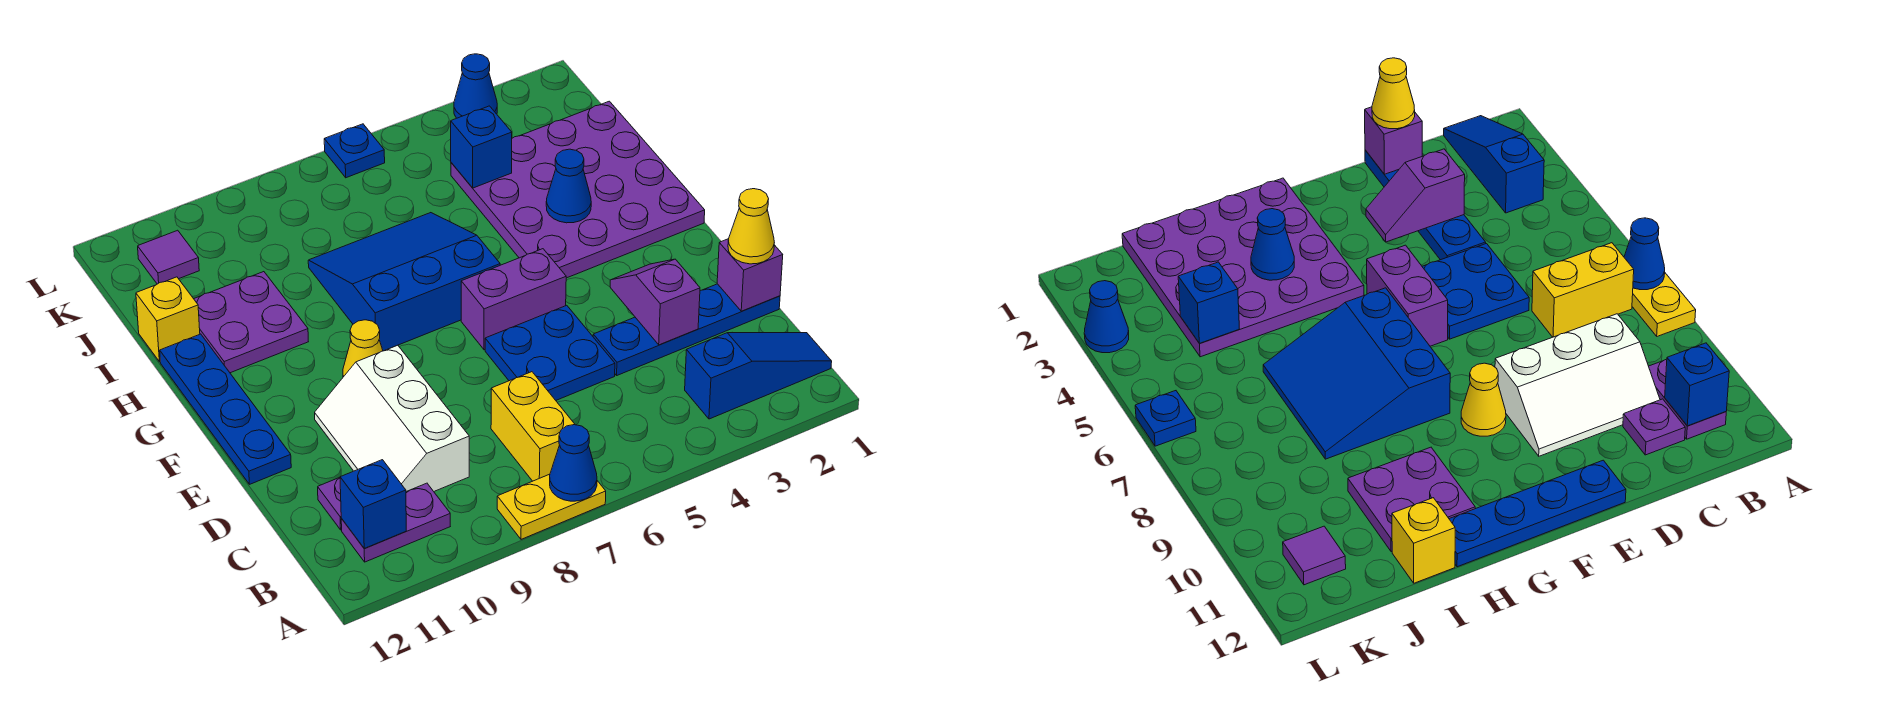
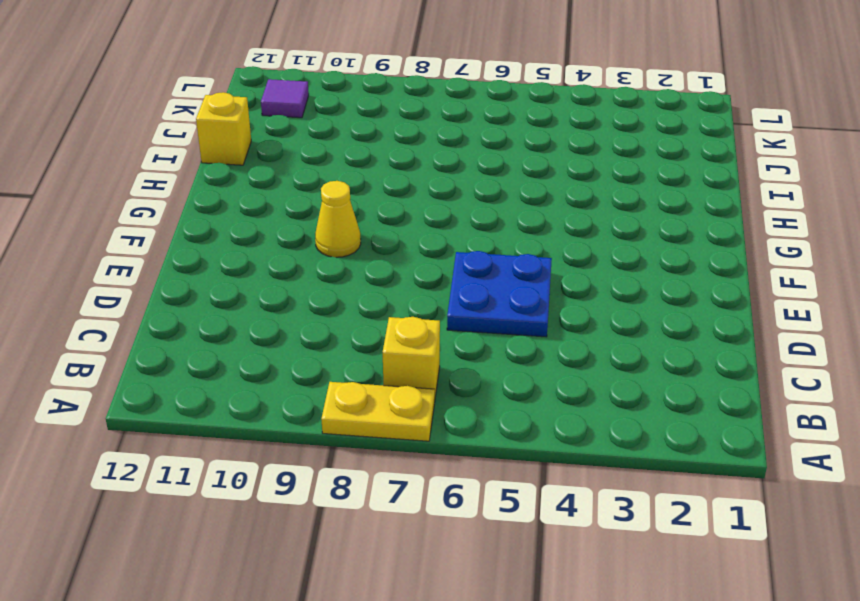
yellow brick B7 level 1 -> yellow brick B7:C7 level 1
none -> blue slope B1:B3 level 1 top 3
none -> purple plate B10:B11 level 1
none -> white slope C9:E10 level 1 top 9

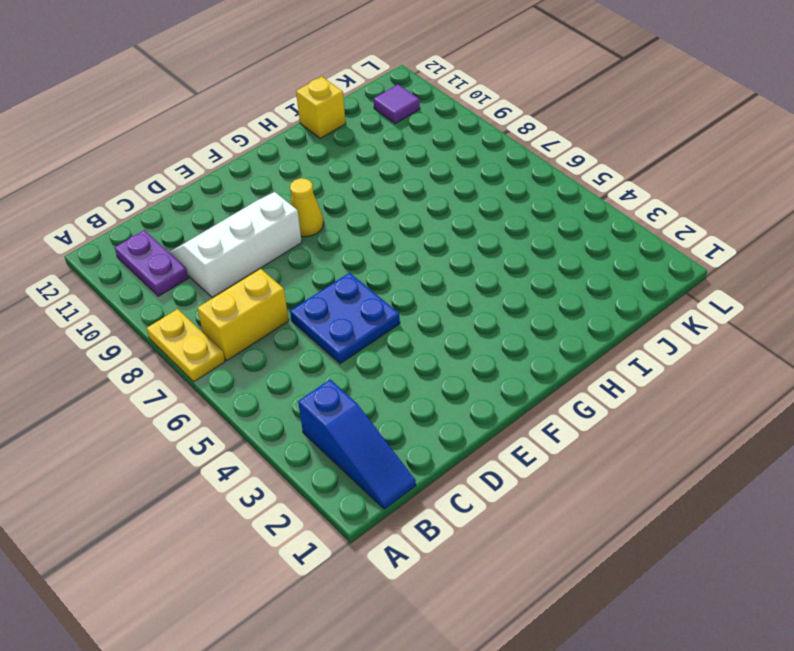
none -> purple plate C11 level 1
none -> blue plate D1:D4 level 1
none -> blue plate E12:H12 level 1

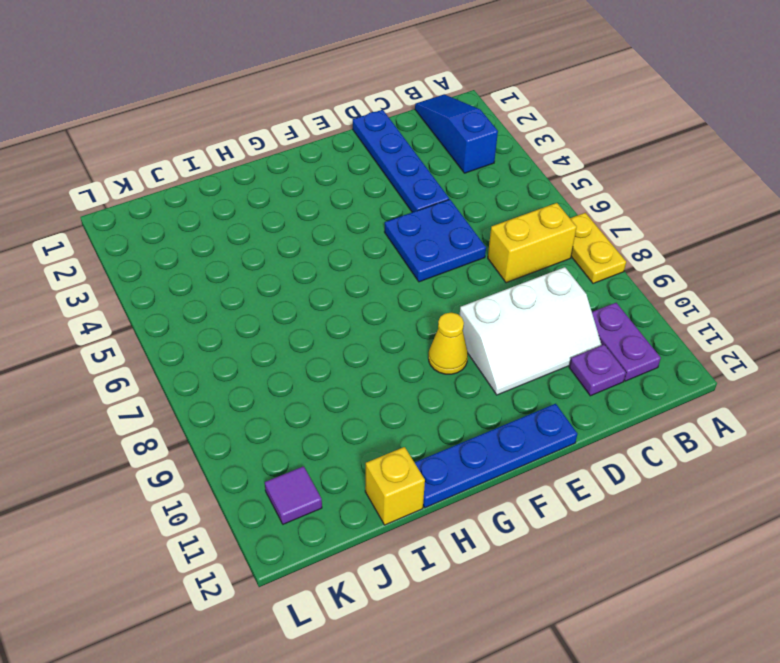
none -> purple brick F5:F6 level 1
none -> purple plate G1:J4 level 1
none -> blue slope G6:I8 level 1 top G

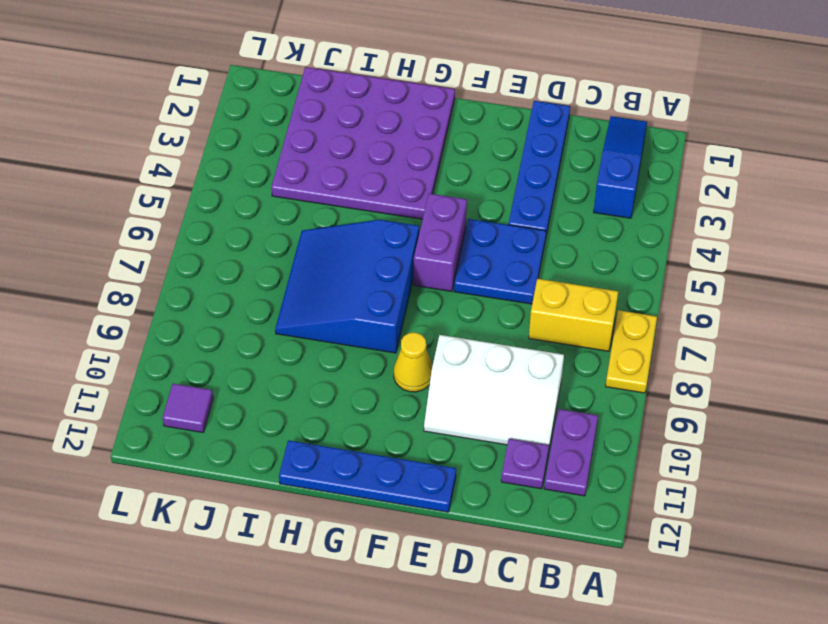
none -> purple plate H10:I11 level 1
none -> yellow brick I12 level 1
none -> blue cone L3 level 1

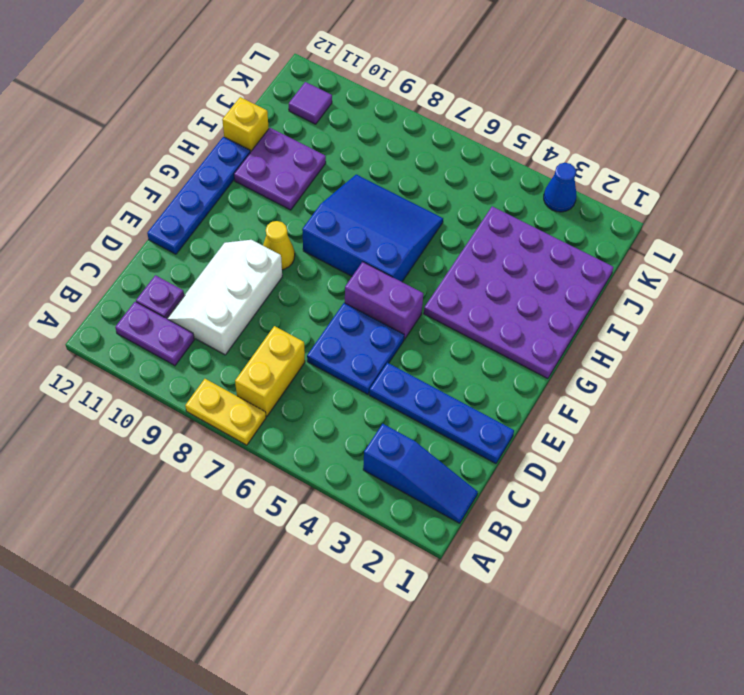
none -> blue plate L6 level 1
none -> blue cone A7 level 2
none -> blue brick B11 level 2

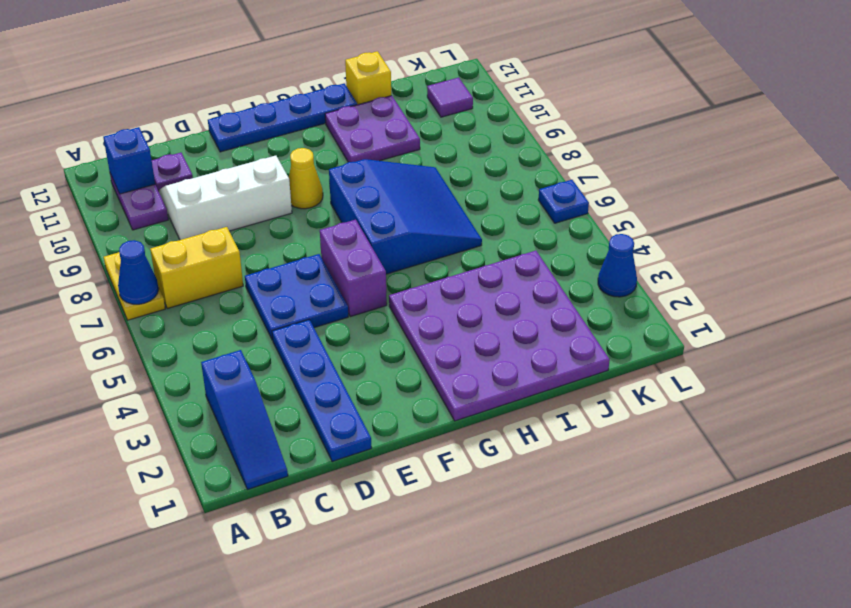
none -> purple brick D1 level 2
none -> purple slope D3:E3 level 2 top D
none -> blue cone H3 level 2

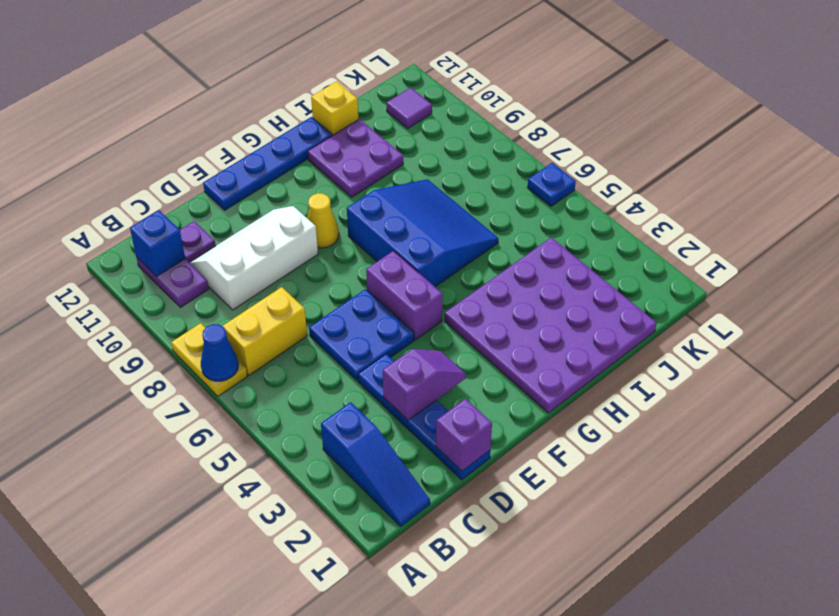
none -> blue cone L3 level 1
none -> blue cone H3 level 2
none -> blue brick J4 level 2

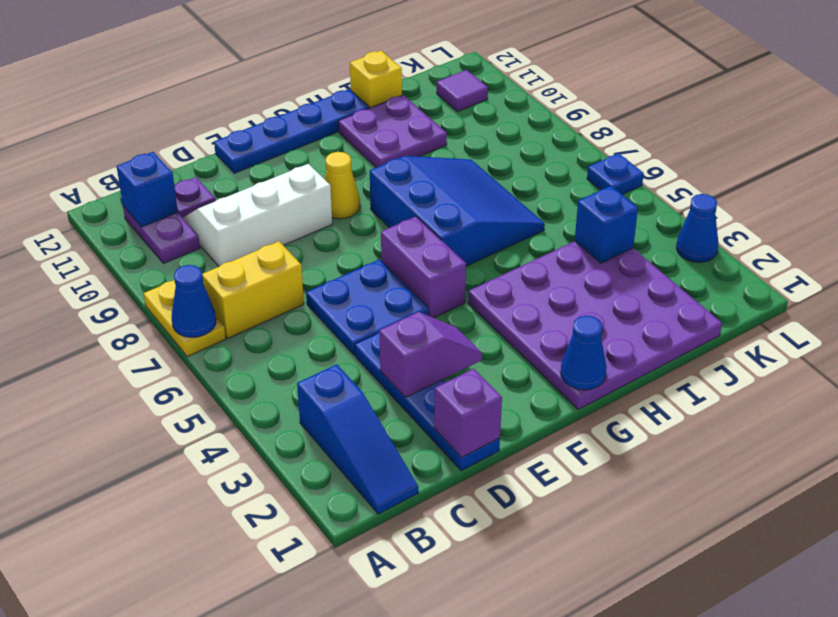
blue cone G1 level 2 -> blue cone H3 level 2
none -> yellow cone D1 level 3

